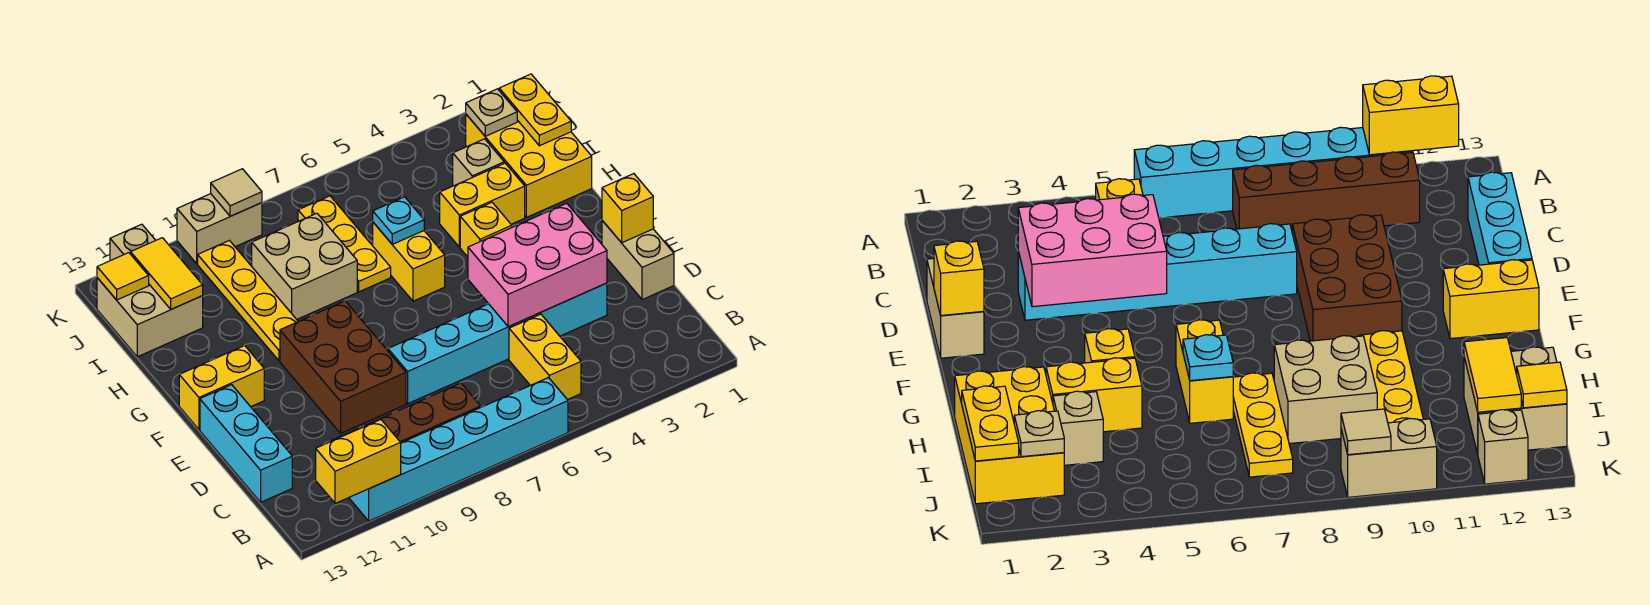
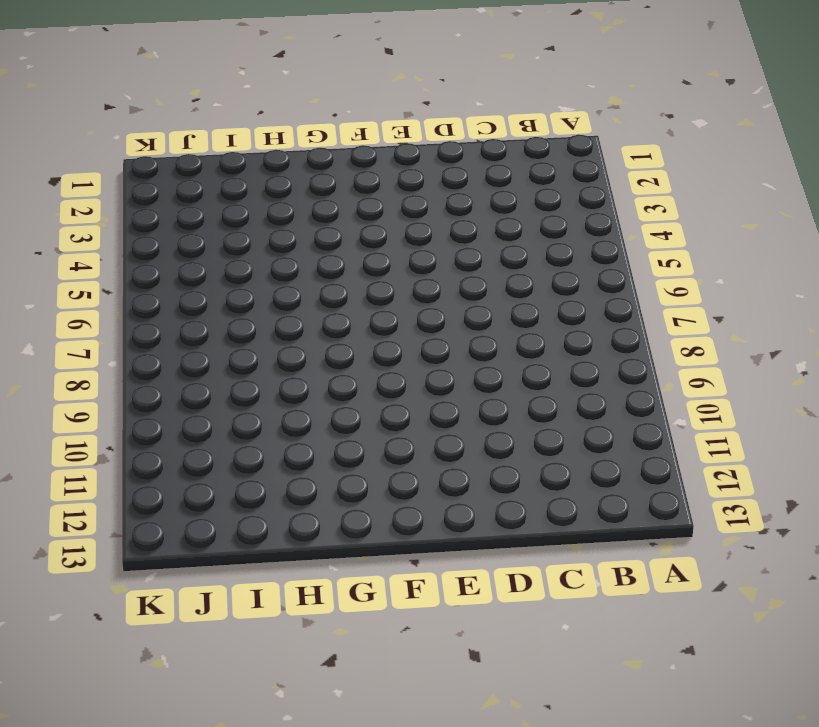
none -> cyan brick A6:A11 level 1
none -> yellow brick B5:C5 level 1
none -> brown brick B8:B11 level 1

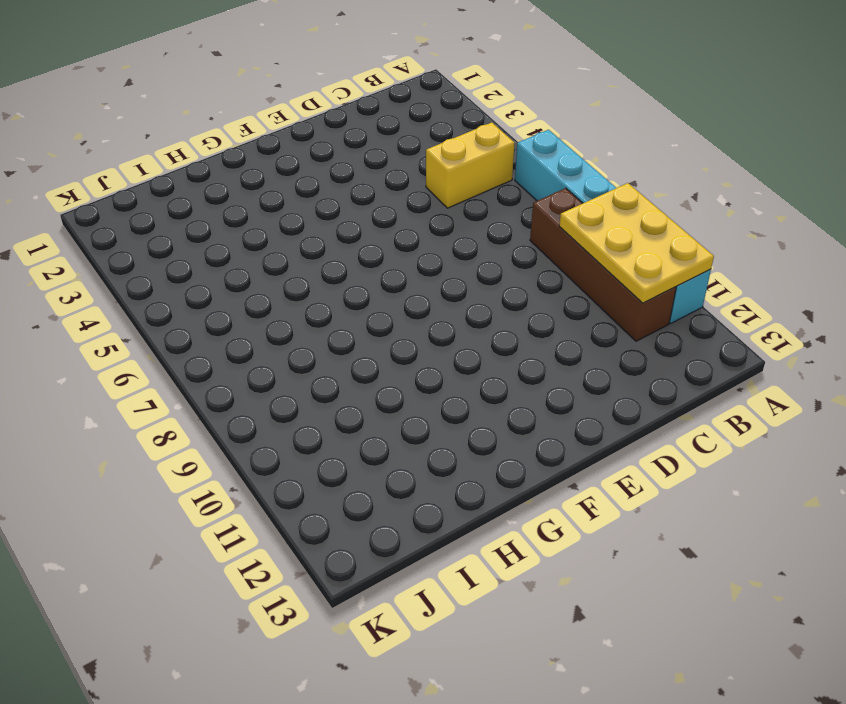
yellow plate A9:B11 level 2 -> yellow brick A11:A12 level 2
none -> cyan brick C13:E13 level 1
none -> tan brick D1:E1 level 1
none -> cyan brick D3:D8 level 1

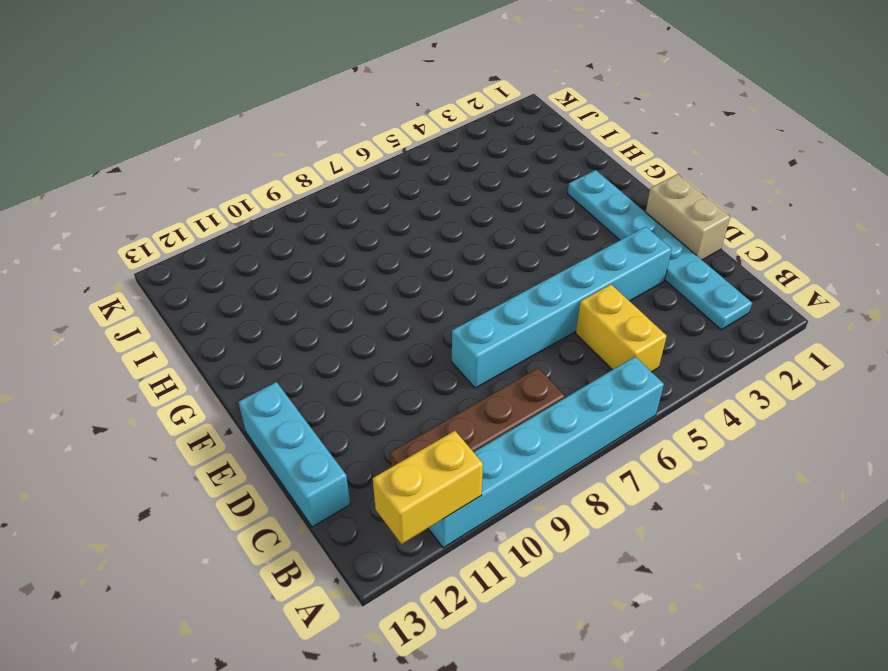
cyan plate B2:G2 level 1 -> none
none -> brown brick D9:F10 level 1
none -> yellow brick F12:F13 level 1
none -> yellow brick G4 level 1

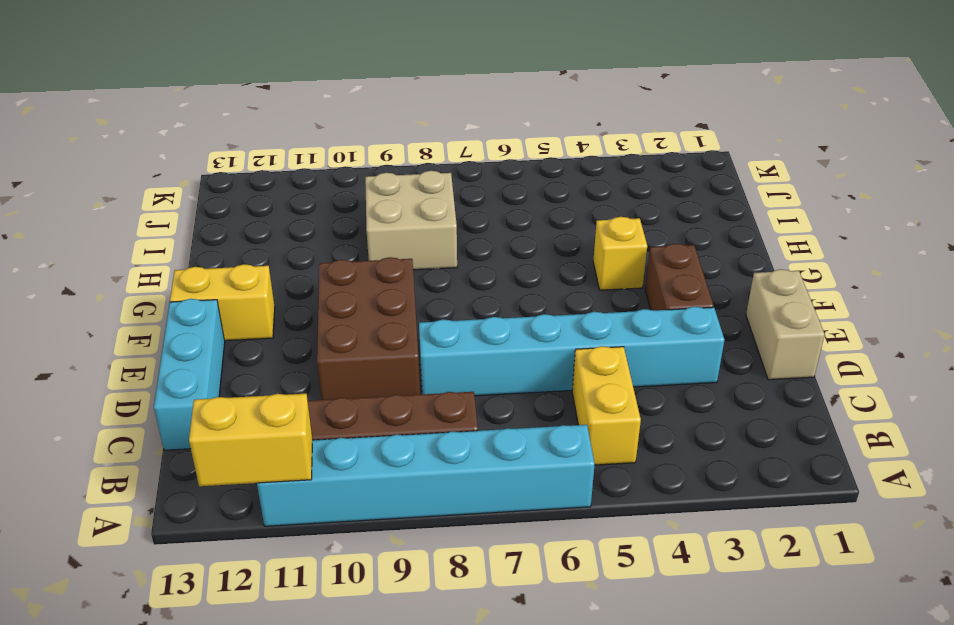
brown brick E3:F3 level 1 -> none
none -> yellow brick G6:H6 level 1
none -> yellow plate G10:J10 level 1
none -> yellow brick H1:J2 level 1

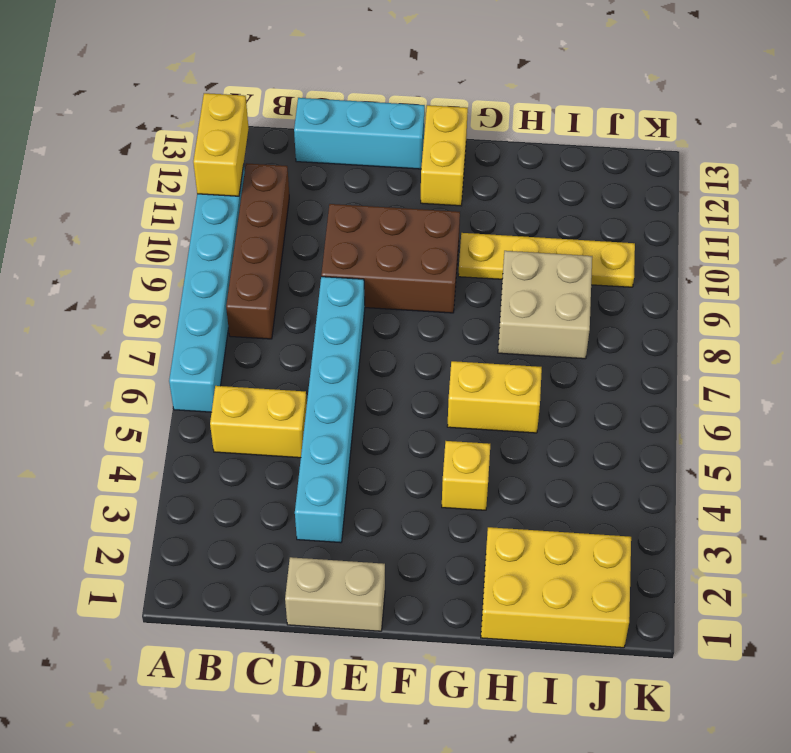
none -> yellow brick H3:H4 level 1
none -> yellow plate H7:J7 level 1
none -> tan brick I3 level 1

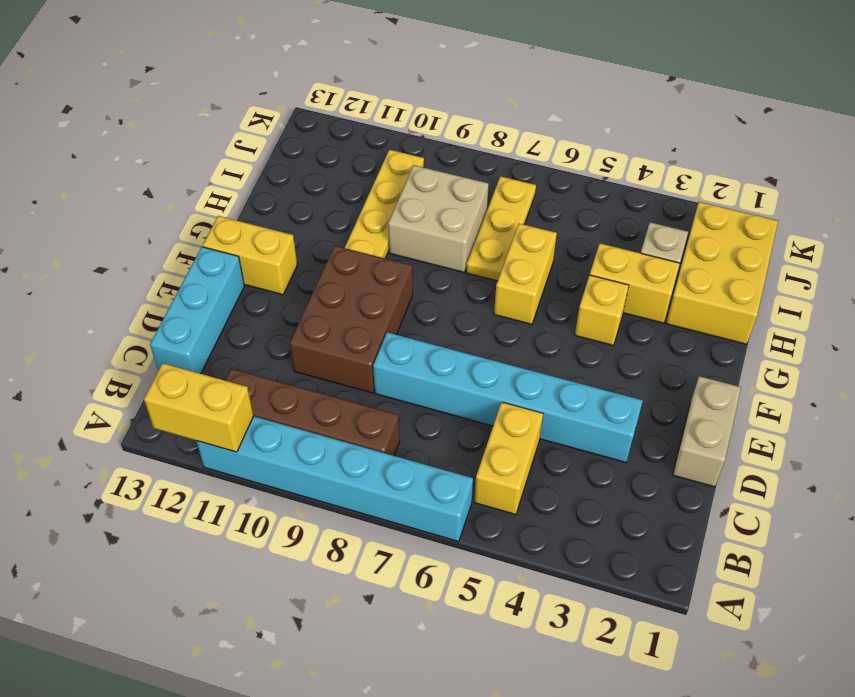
none -> tan brick I12:J13 level 1
none -> tan brick K9:K10 level 1
none -> tan brick K12 level 1

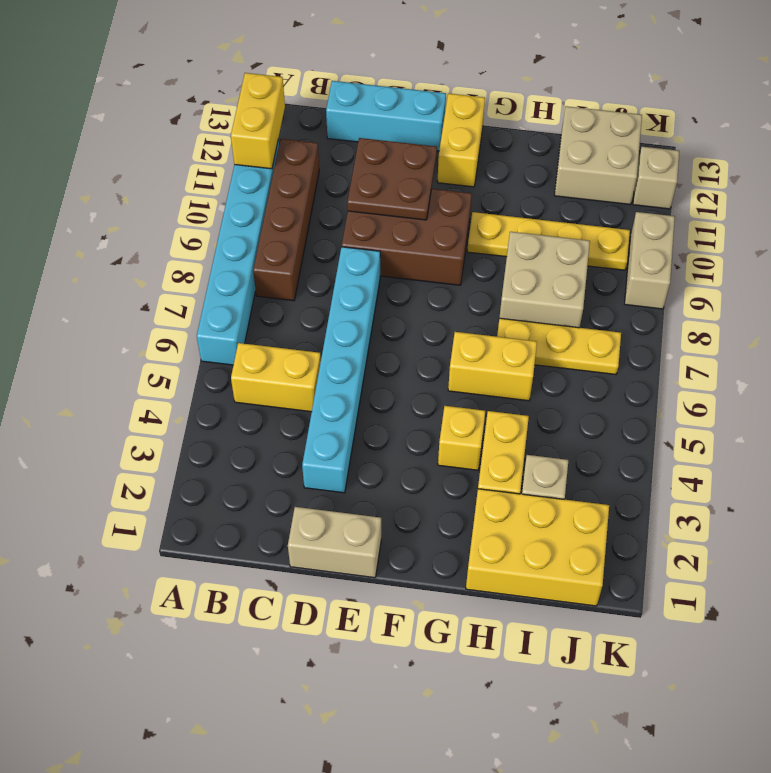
brown plate D10:E11 level 2 -> none
none -> pink brick D3:E5 level 2
none -> yellow brick E1 level 2
none -> cyan plate H6 level 2

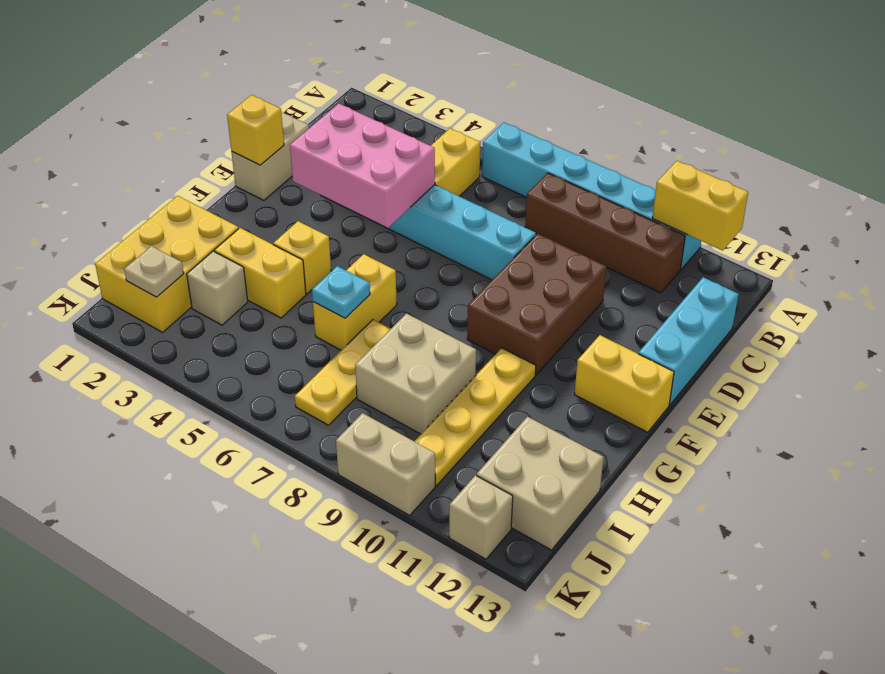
none -> yellow plate I1:J1 level 2
none -> yellow tile I12:J12 level 2
none -> yellow tile J13 level 2

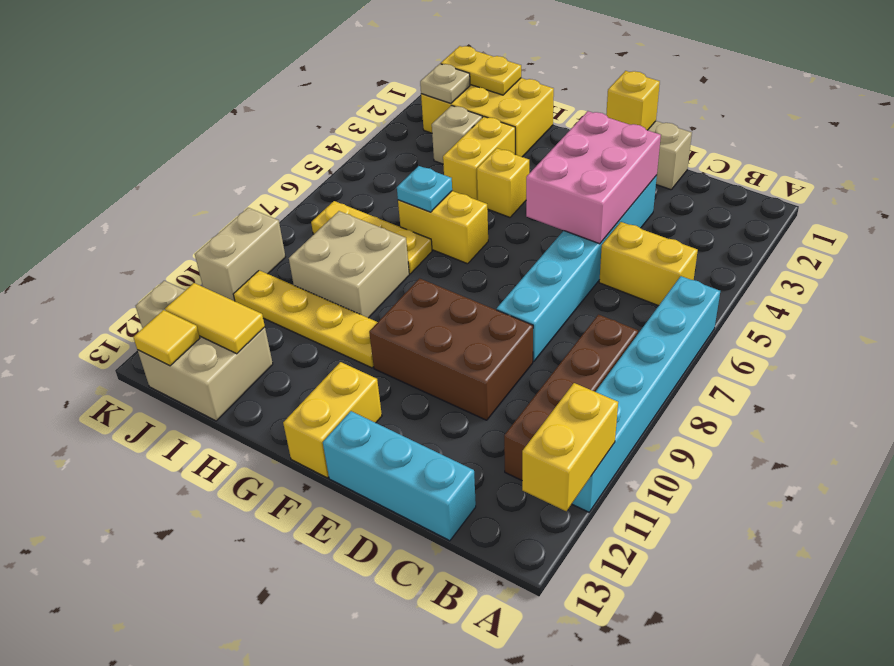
none -> tan tile K9 level 2

